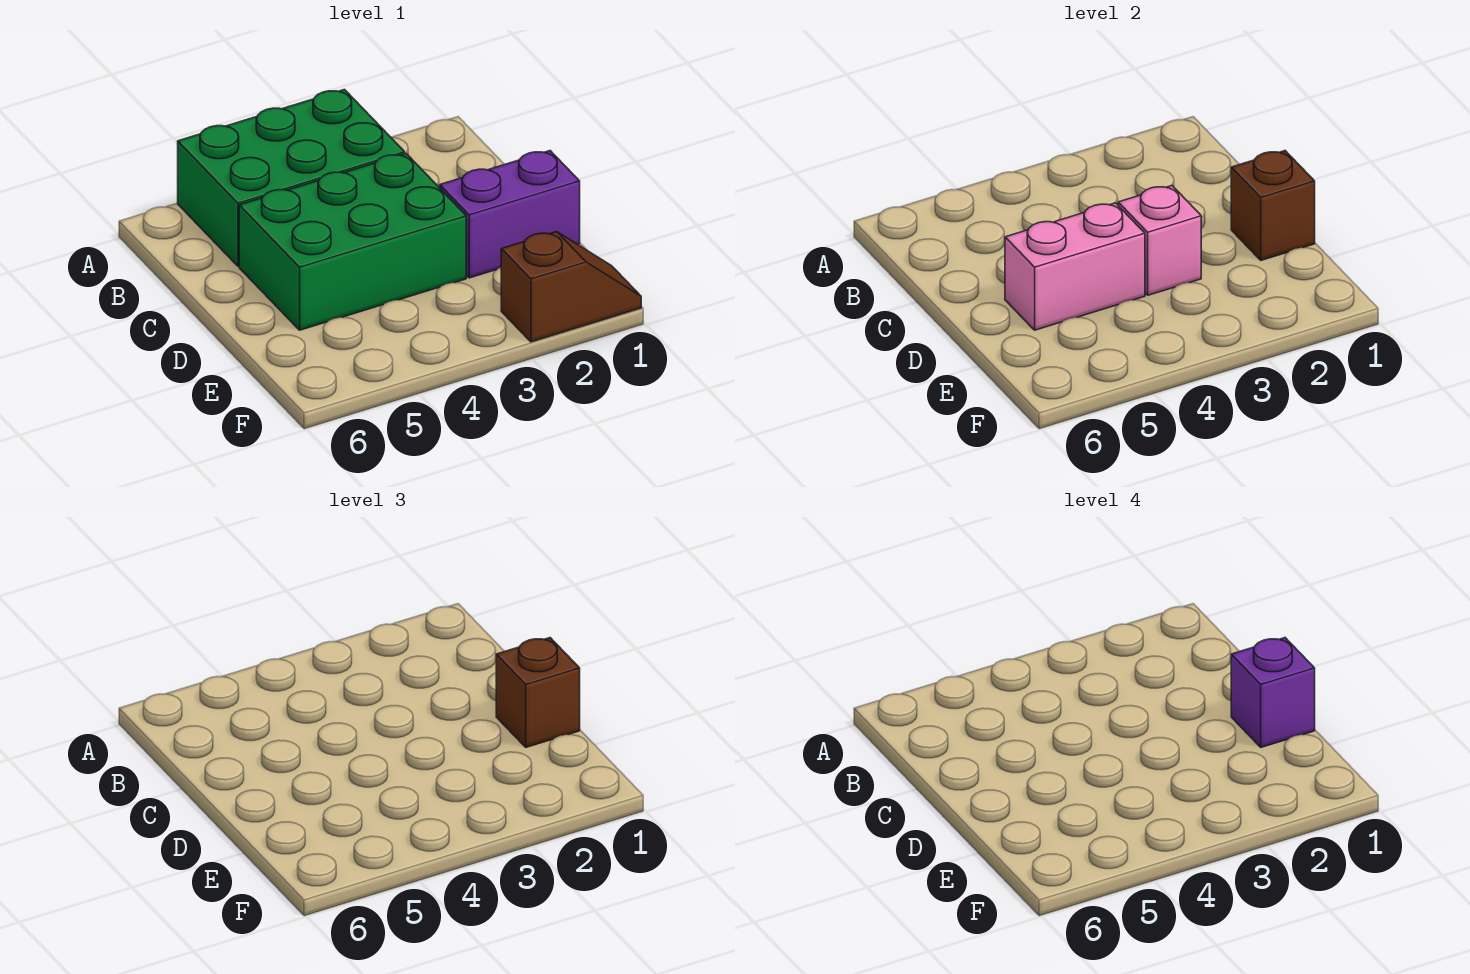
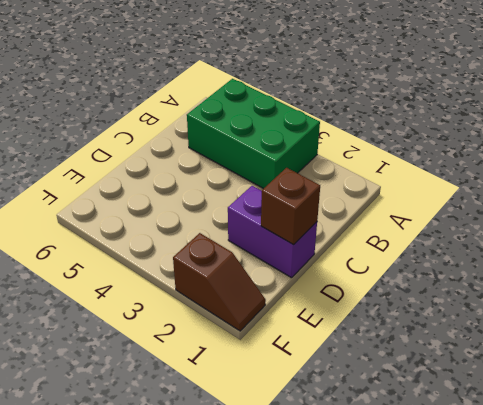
none -> green brick C3:D5 level 1
none -> pink brick D3 level 2

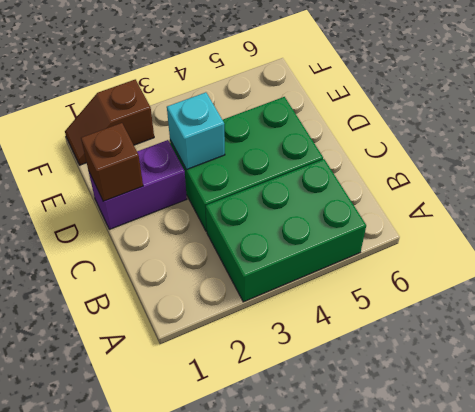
cyan brick D3 level 2 -> pink brick D3 level 2
none -> pink brick D4:D5 level 2
none -> brown brick D1 level 3

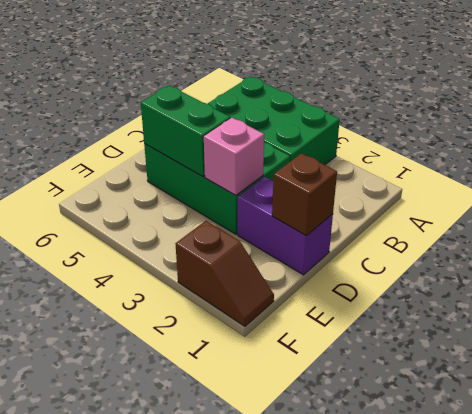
green brick D4:D5 level 2 -> pink brick D4:D5 level 2
none -> brown brick D1 level 3
none -> purple brick D1 level 4

